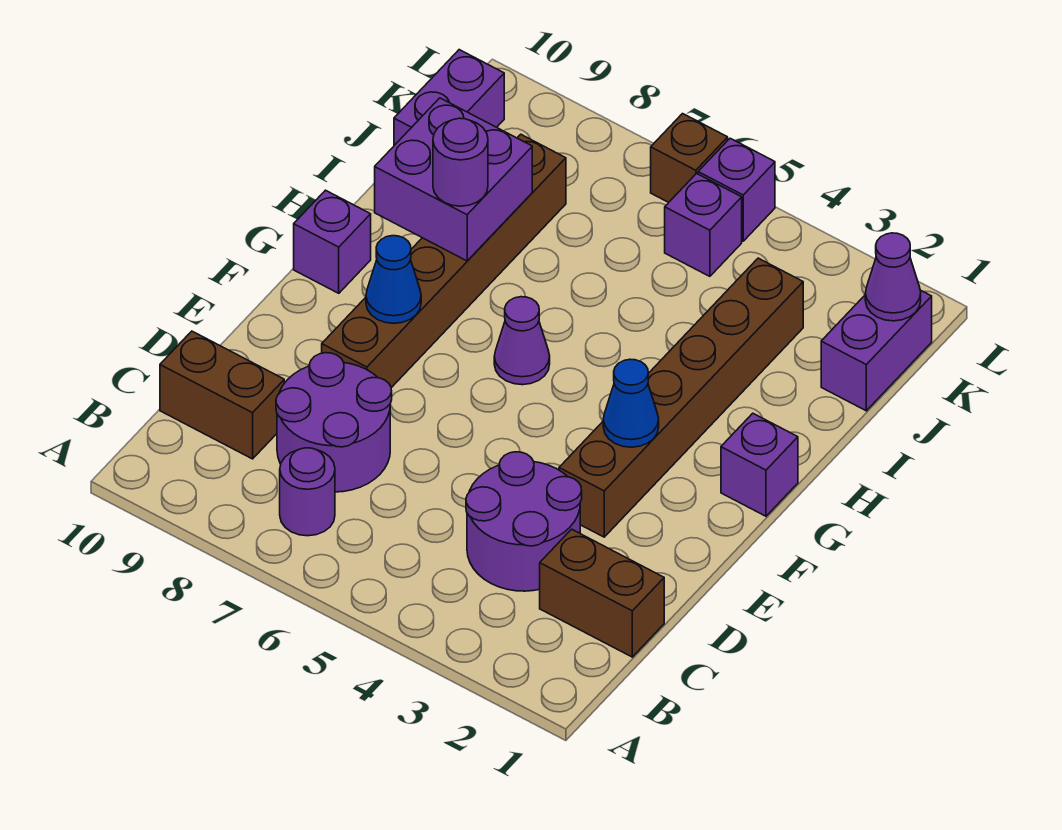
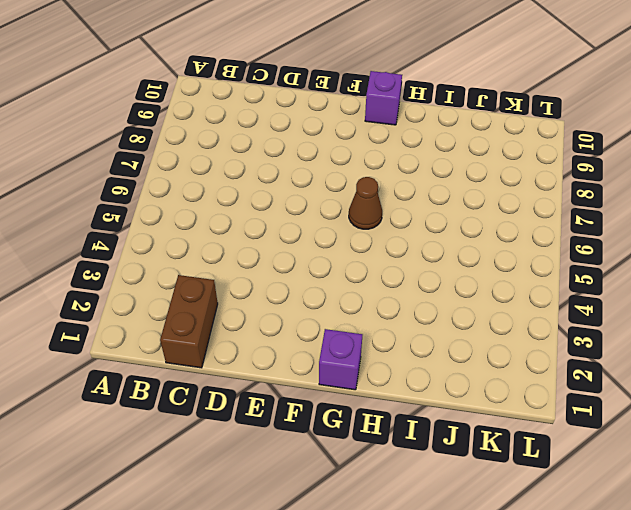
brown cone G6 level 1 -> purple cone G6 level 1
none -> purple round brick B7 level 1
none -> purple round brick C3:D4 level 1
none -> purple round brick C7:D8 level 1

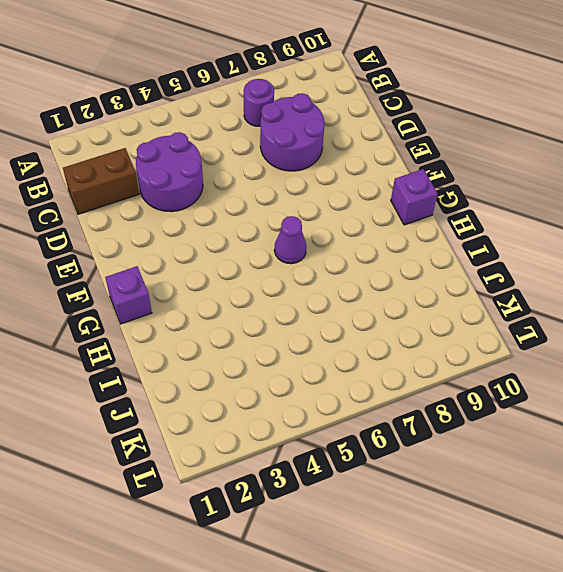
none -> brown brick C9:C10 level 1
none -> brown brick E3:J3 level 1
none -> brown brick E8:J8 level 1

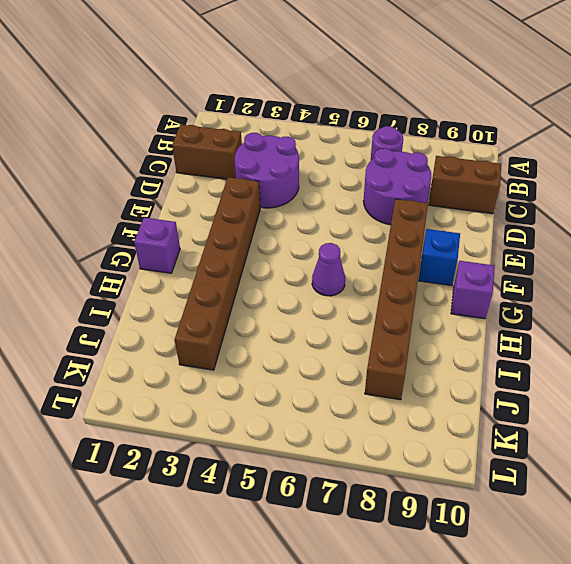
blue brick F9 level 1 -> none
none -> purple brick J1:K1 level 1
none -> purple brick J10:K10 level 1
none -> purple brick K5 level 1

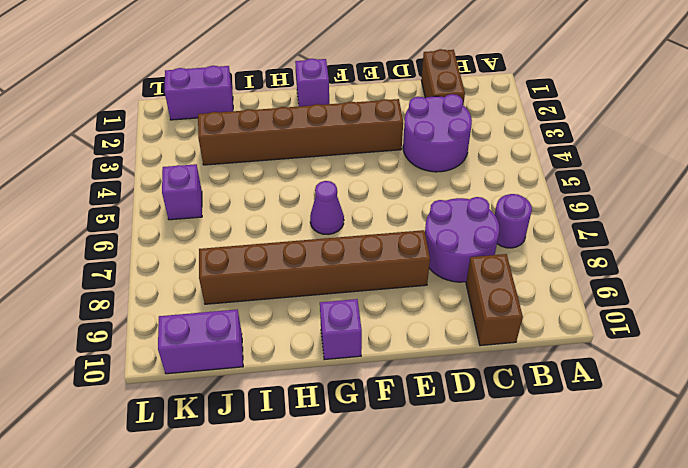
none -> purple brick L5 level 1
none -> brown brick L6 level 1
none -> blue cone F3 level 2

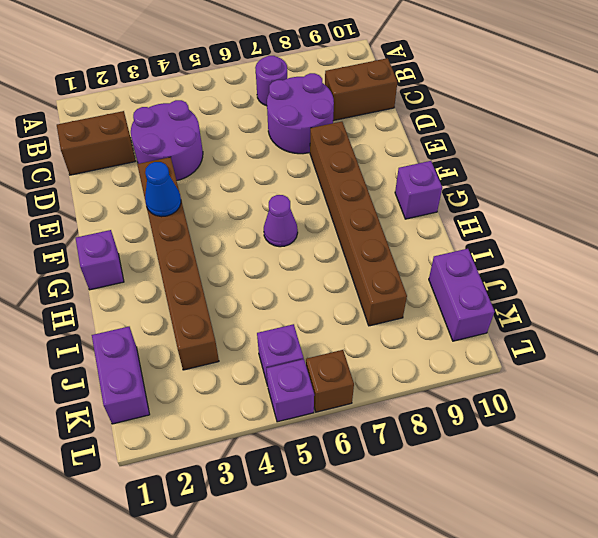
none -> blue cone F8 level 2
none -> purple brick H8:I9 level 2
none -> purple cone K1 level 2

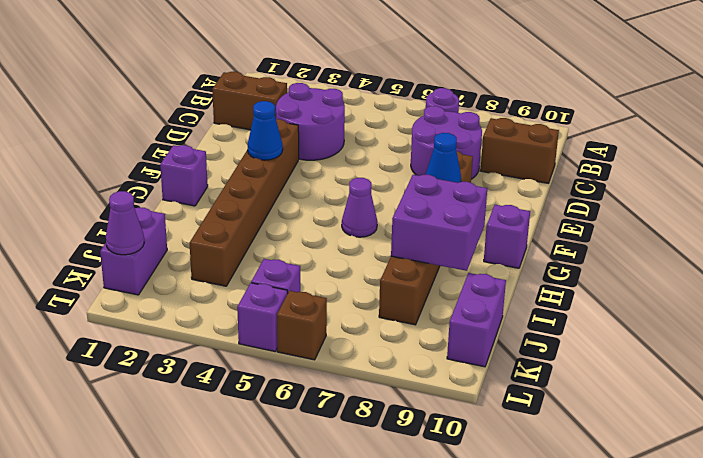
none -> purple round brick H8 level 3

